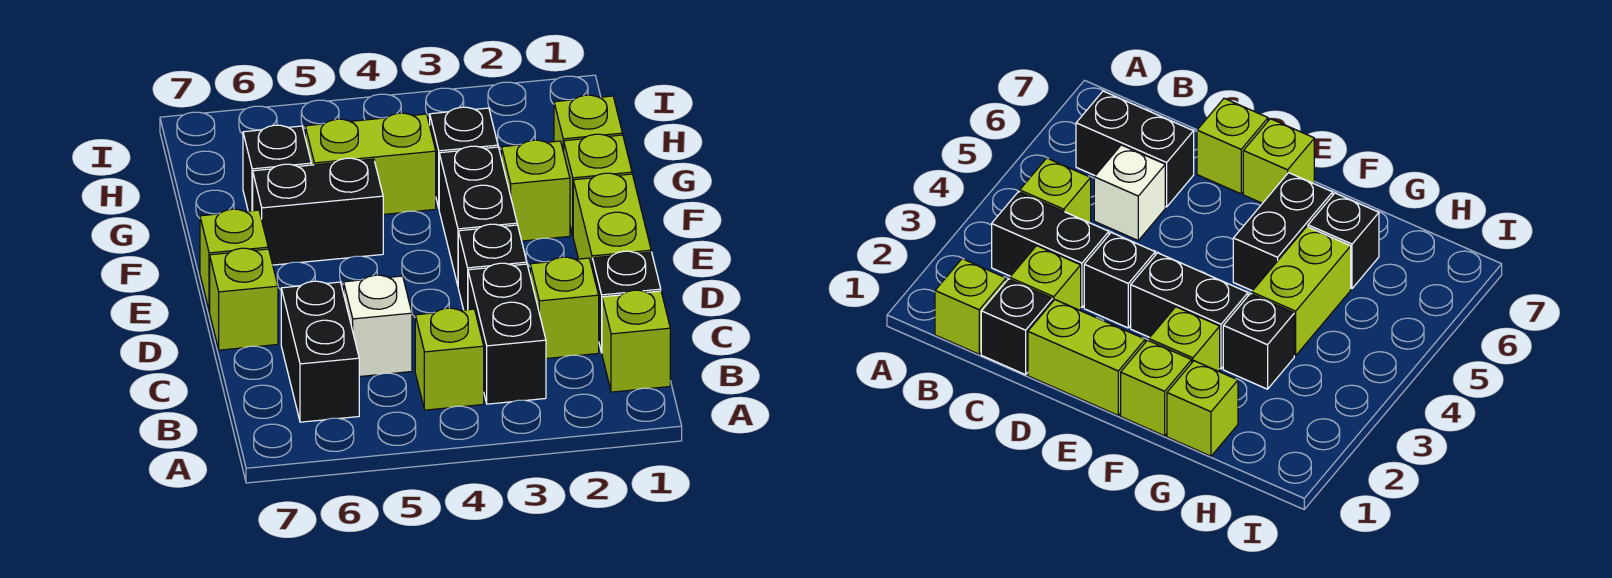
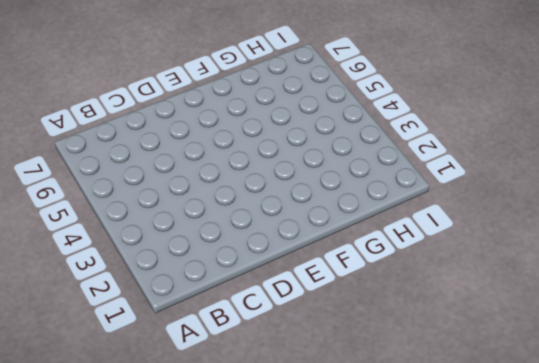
none -> lime brick B1 level 1
none -> black brick B3:C3 level 1
none -> lime brick B4 level 1

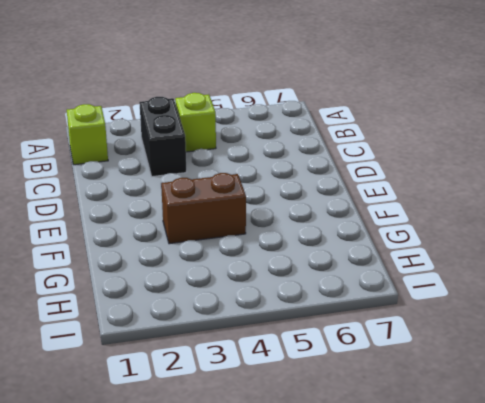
brown brick F3:F4 level 1 -> black brick E3:F3 level 1
none -> black brick B6:C6 level 1
none -> black brick C1 level 1
none -> lime brick C2 level 1

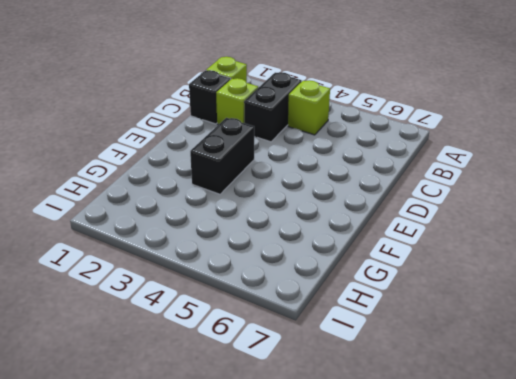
none -> black brick B6:C6 level 1
none -> white brick C5 level 1
none -> lime brick D1:E1 level 1

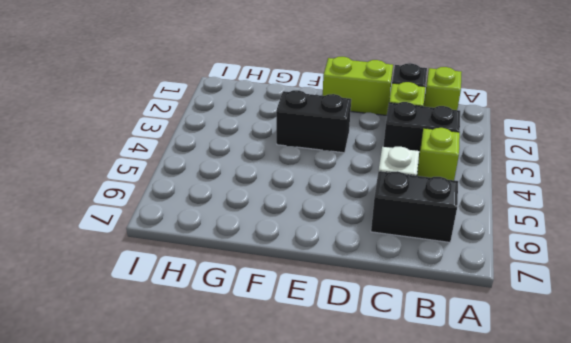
none -> black brick D3 level 1
none -> lime brick D7 level 1
none -> lime brick E7 level 1

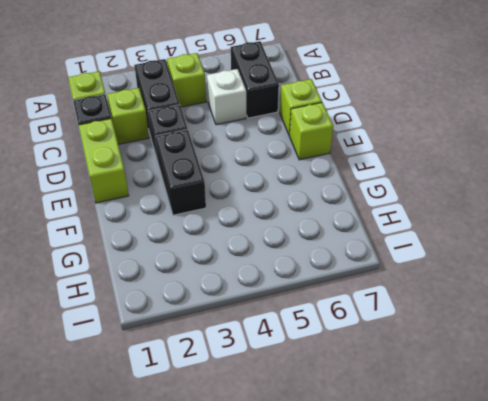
none -> lime brick F1 level 1
none -> lime brick F2 level 1
none -> black brick F5:F6 level 1

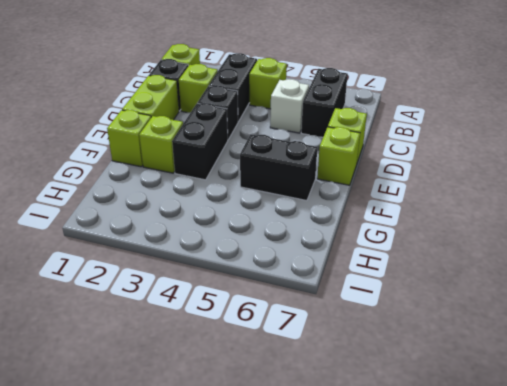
none -> lime brick G1 level 1
none -> black brick G3 level 1
none -> lime brick G4:G5 level 1

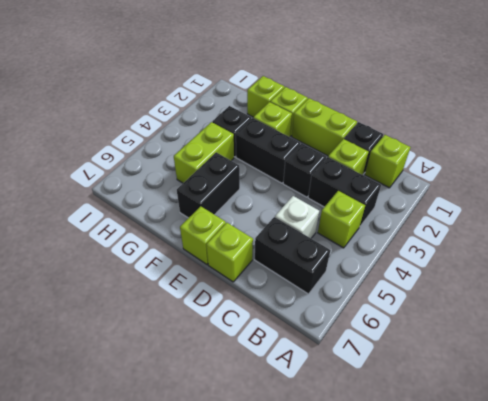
none -> black brick G6 level 1

